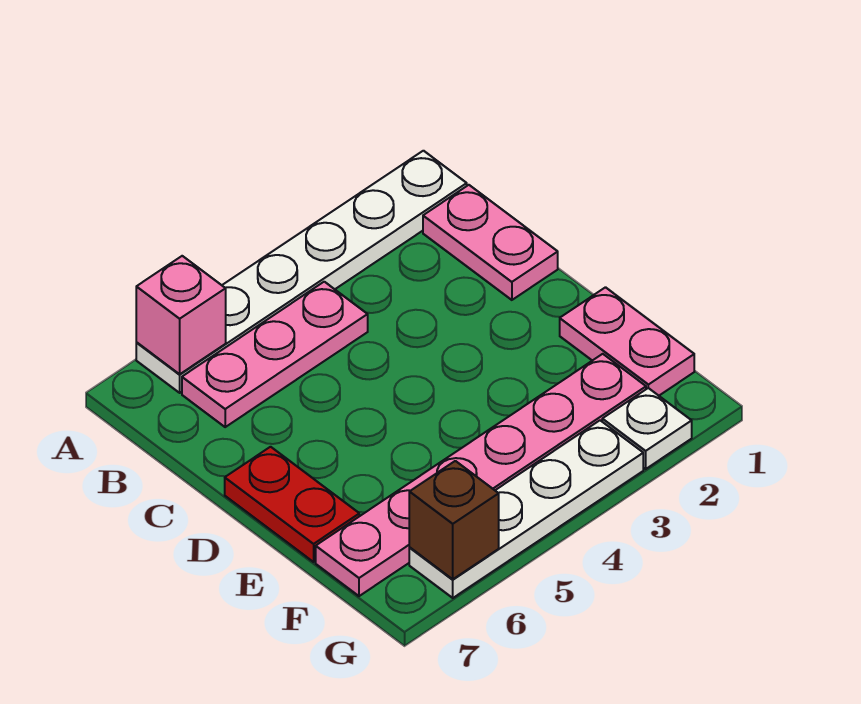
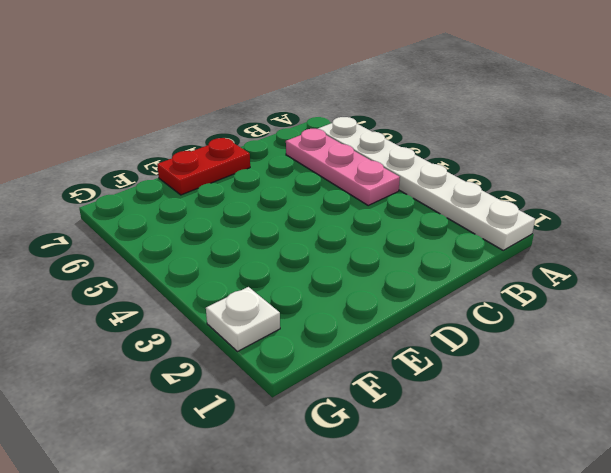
none -> pink plate B1:C1 level 1
none -> pink plate E1:F1 level 1

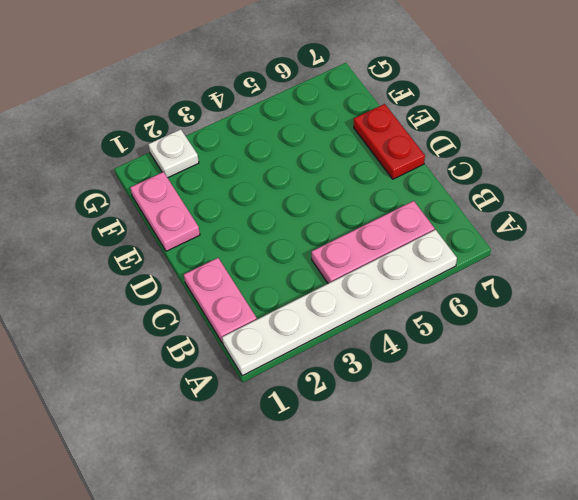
none -> pink plate F2:F7 level 1
none -> white plate G3:G6 level 1

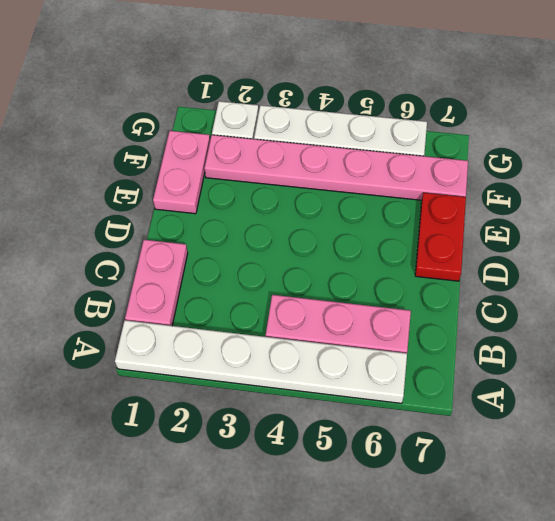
none -> pink brick A6 level 2
none -> brown brick G6 level 2

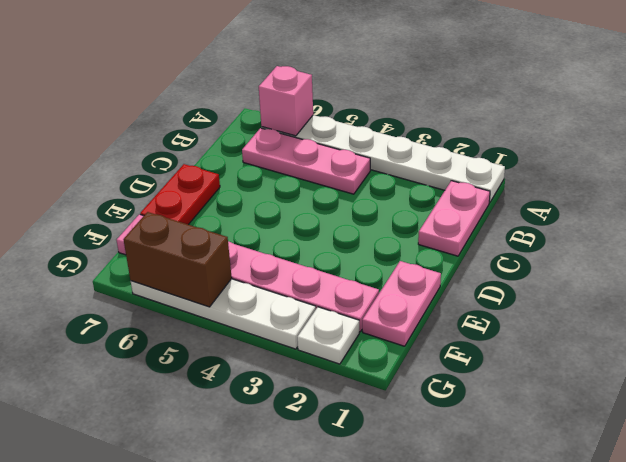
brown brick G5:G6 level 2 -> brown brick G6 level 2

